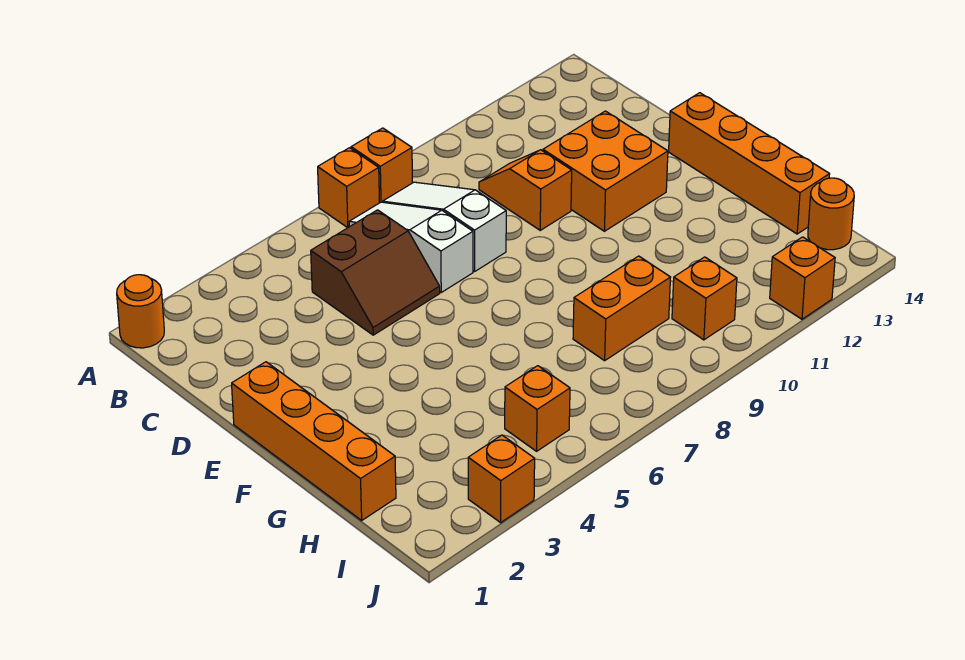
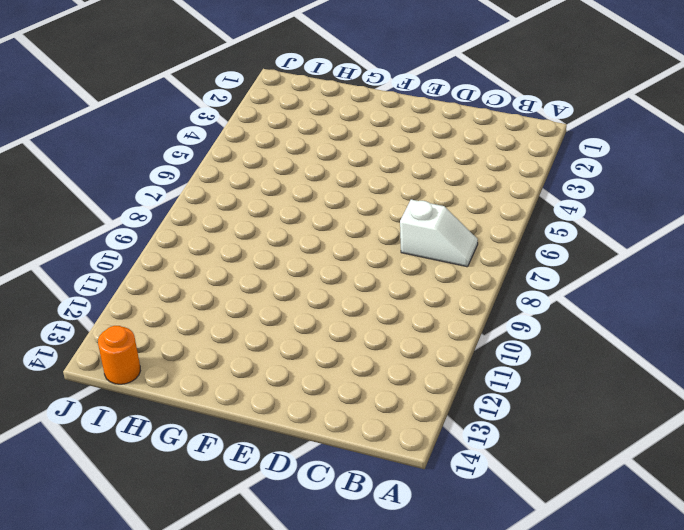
white slope B7:C7 level 1 top C -> white slope B7:D7 level 1 top D
none -> orange round brick A1 level 1
none -> orange brick A7 level 1
none -> orange brick A8 level 1

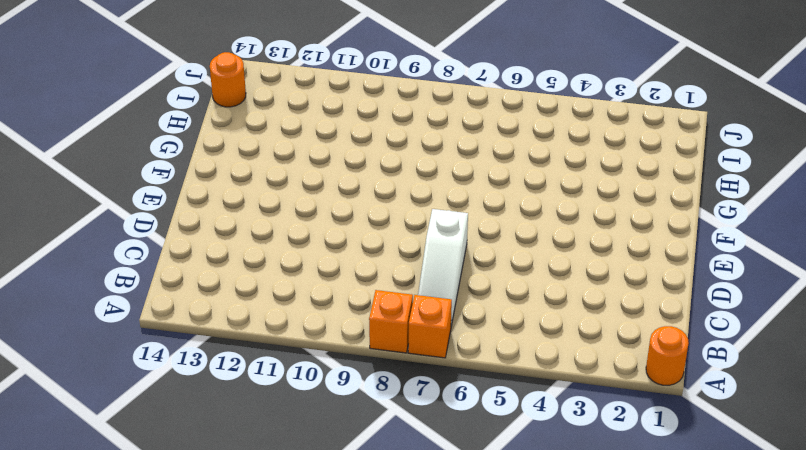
none -> white slope B8:D8 level 1 top D
none -> brown slope C5:D6 level 1 top C
none -> orange slope C10:D10 level 1 top D

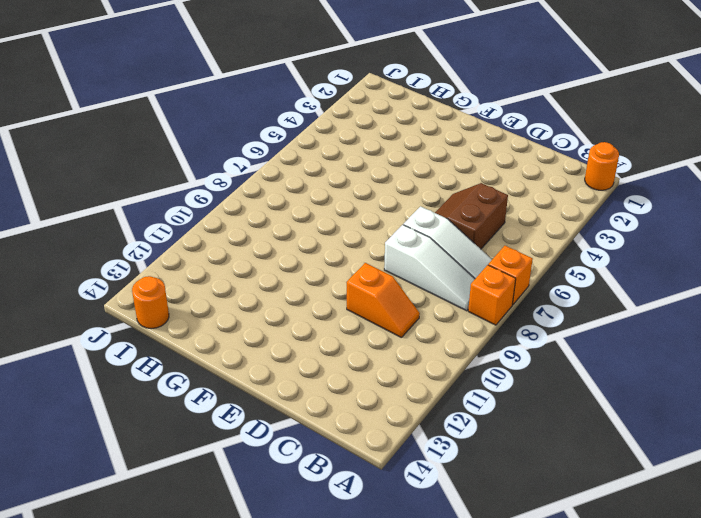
none -> orange brick D11:E12 level 1
none -> orange brick E1:H1 level 1
none -> orange brick E14:H14 level 1

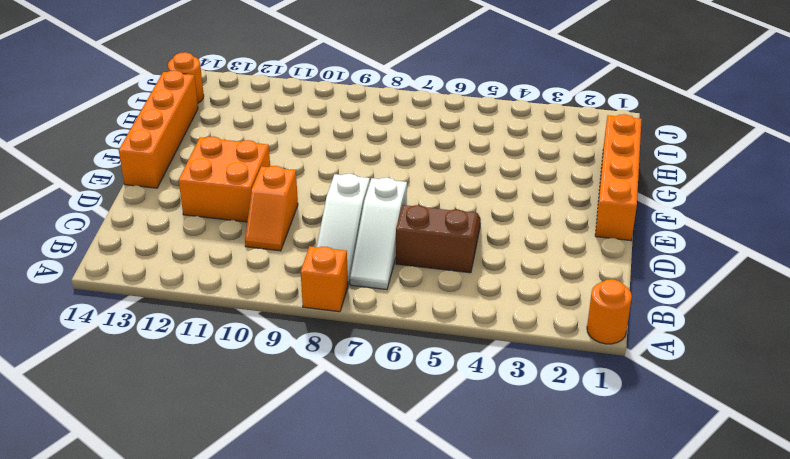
none -> orange brick A7 level 1
none -> orange brick H8:H9 level 1
none -> orange brick I5 level 1

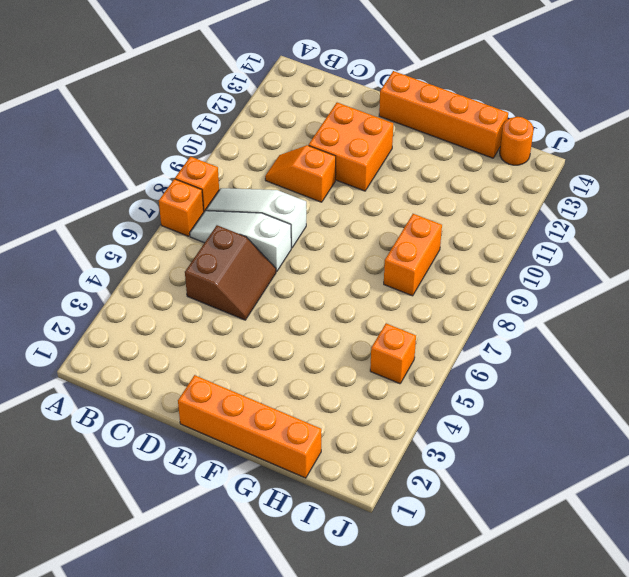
none -> orange round brick A1 level 1
none -> orange brick I10 level 1
none -> orange brick J3 level 1

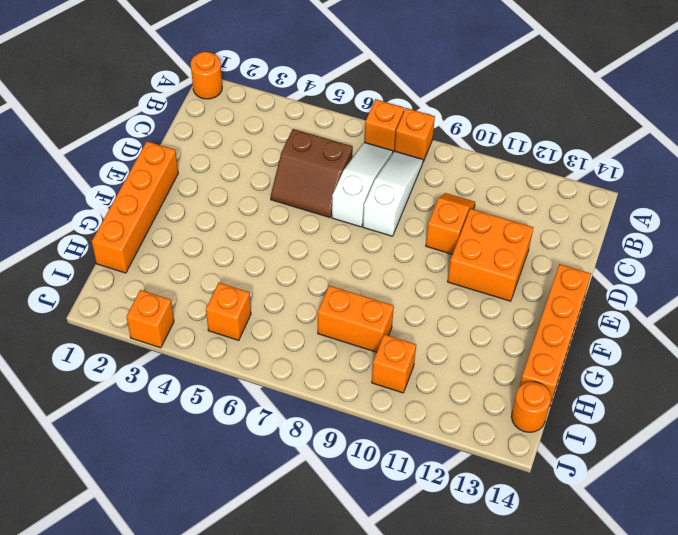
none -> orange brick J12 level 1

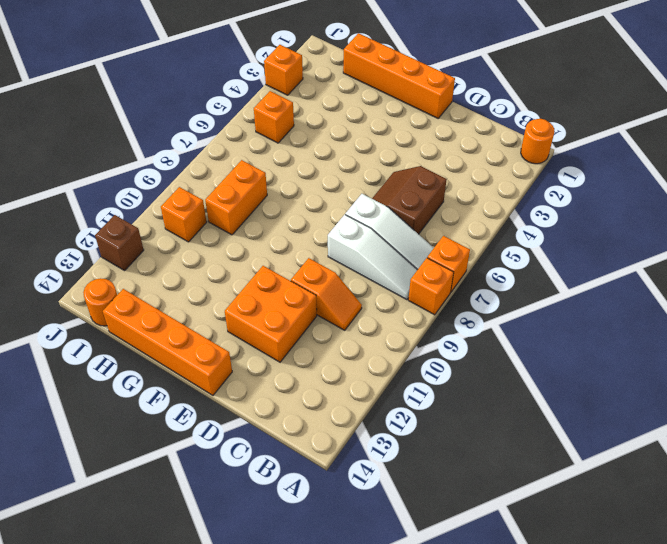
brown brick J12 level 1 -> orange brick J12 level 1

